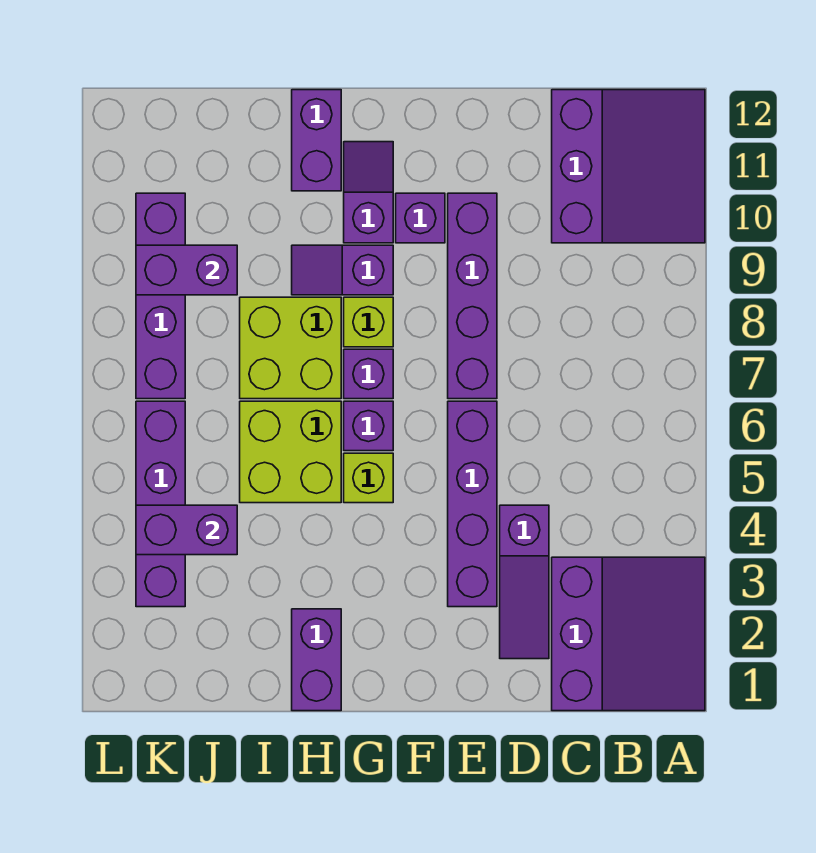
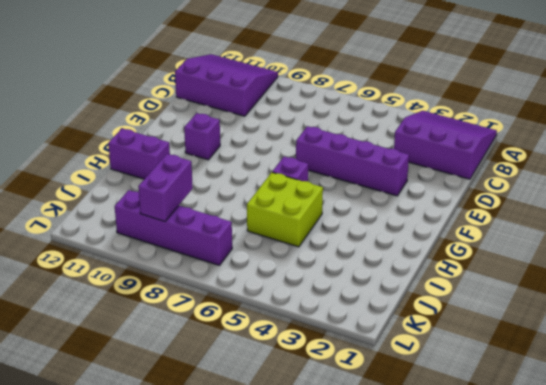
none -> purple slope D2:D4 level 1 top 4
none -> purple brick E7:E10 level 1
none -> lime brick G5 level 1

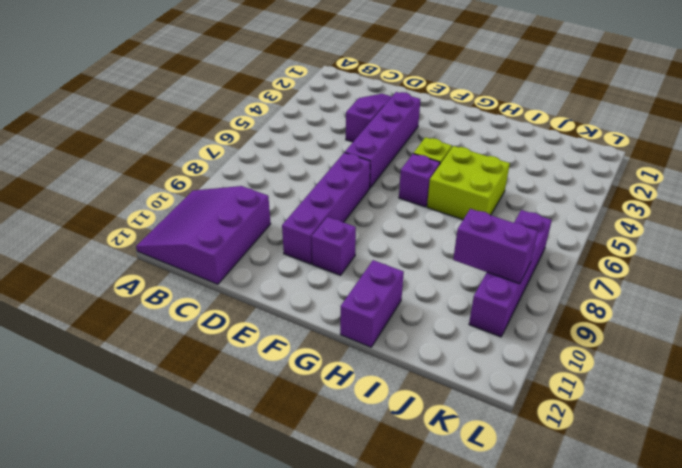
none -> purple slope A1:C3 level 1 top C
none -> purple brick G7 level 1
none -> lime brick G8 level 1

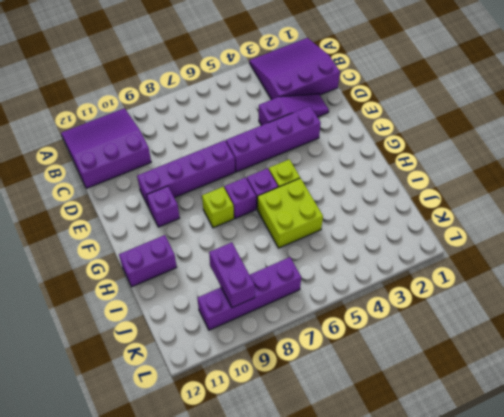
none -> purple slope G9:H9 level 1 top G
none -> purple slope G10:G11 level 1 top 10
none -> purple brick H1:H2 level 1

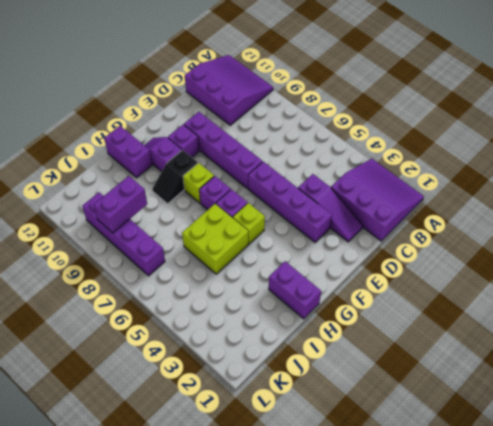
black slope G9:H9 level 1 top G -> purple slope G9:H9 level 1 top G
none -> lime brick H7:I8 level 1
none -> purple brick K3:K6 level 1
none -> purple brick J4:K4 level 2

